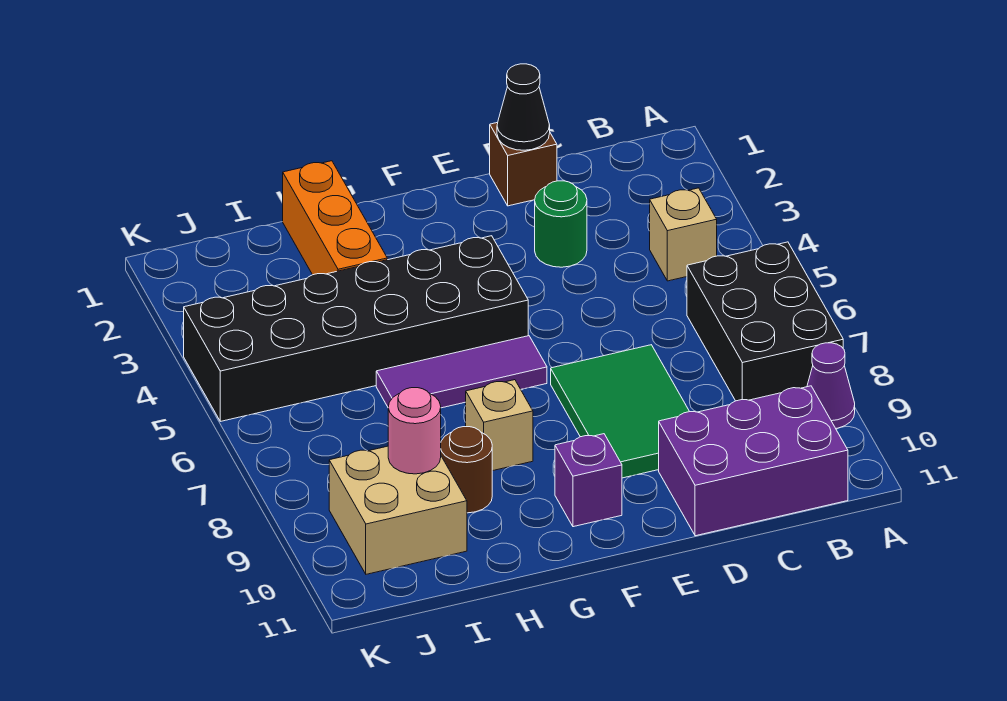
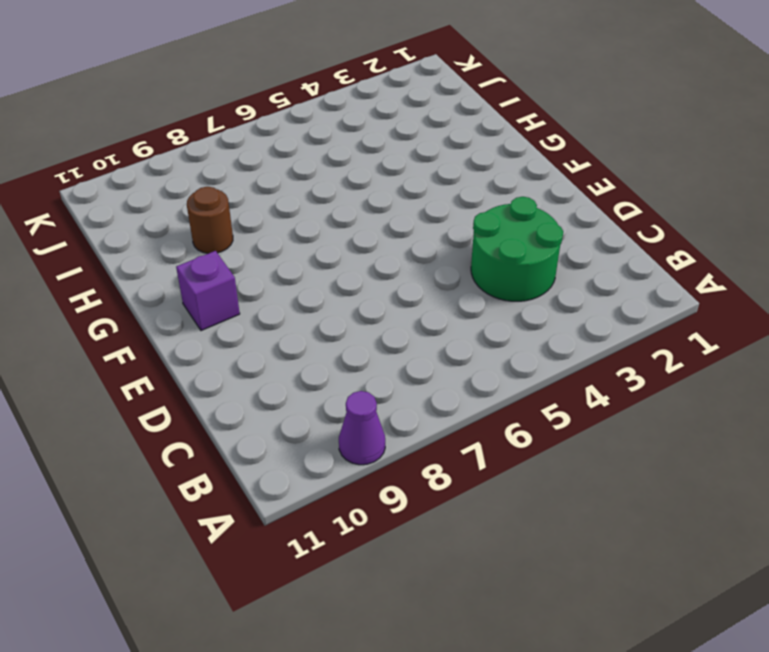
green round brick C3:D4 level 1 -> green round brick D3 level 1
none -> black brick A6:B8 level 1
none -> tan brick B4 level 1
none -> purple brick B10:D11 level 1

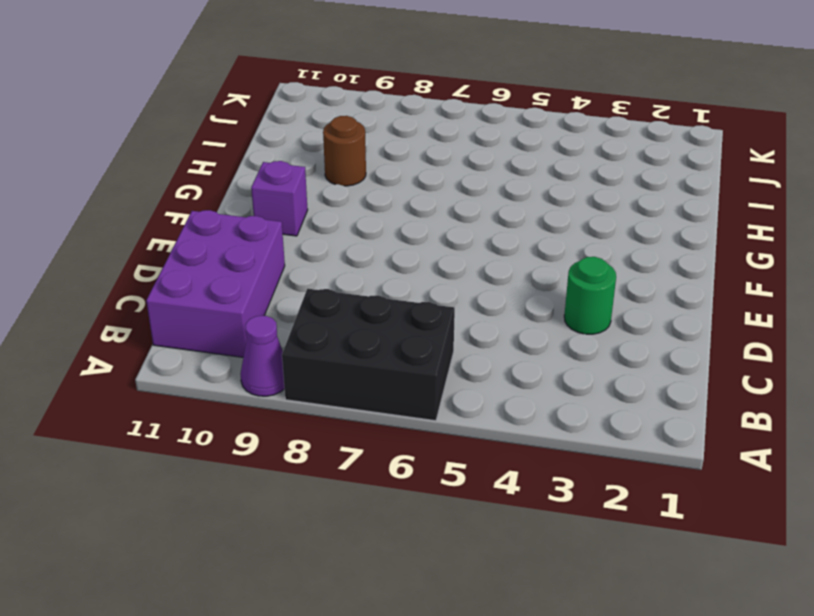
none -> tan brick B4 level 1
none -> brown brick D1 level 1
none -> green tile D7:E9 level 1

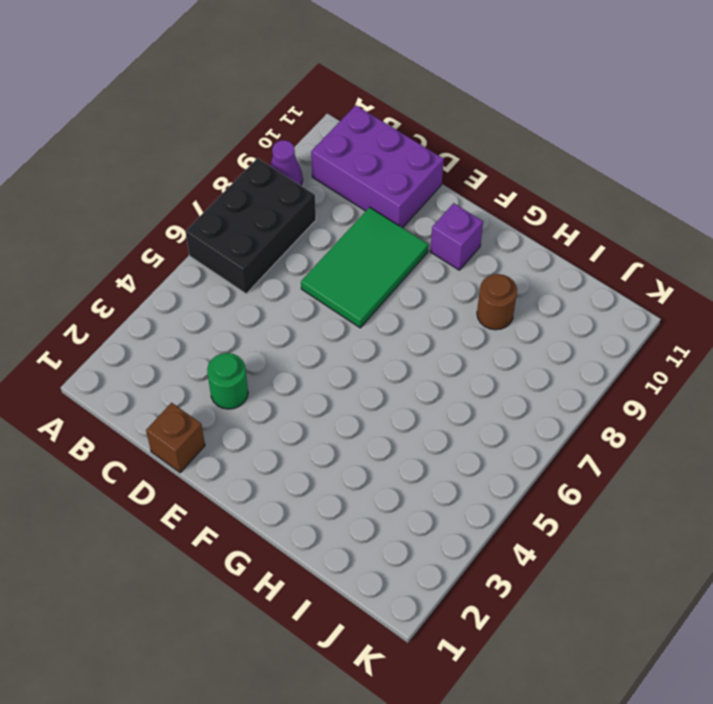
none -> tan brick B4 level 1
none -> black brick F4:K5 level 1
none -> purple tile F6:H6 level 1

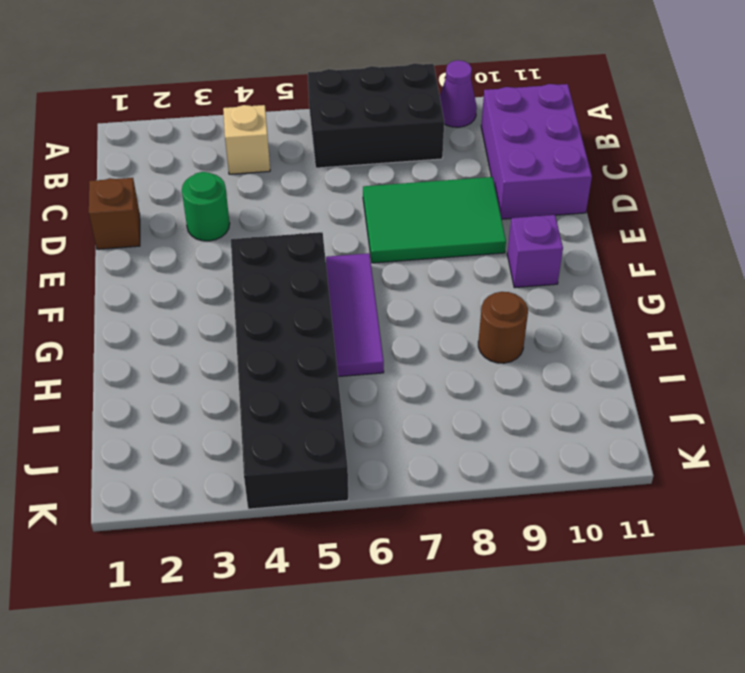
none -> tan brick G8 level 1
none -> orange brick H1:H3 level 1
none -> tan brick I9:J10 level 1

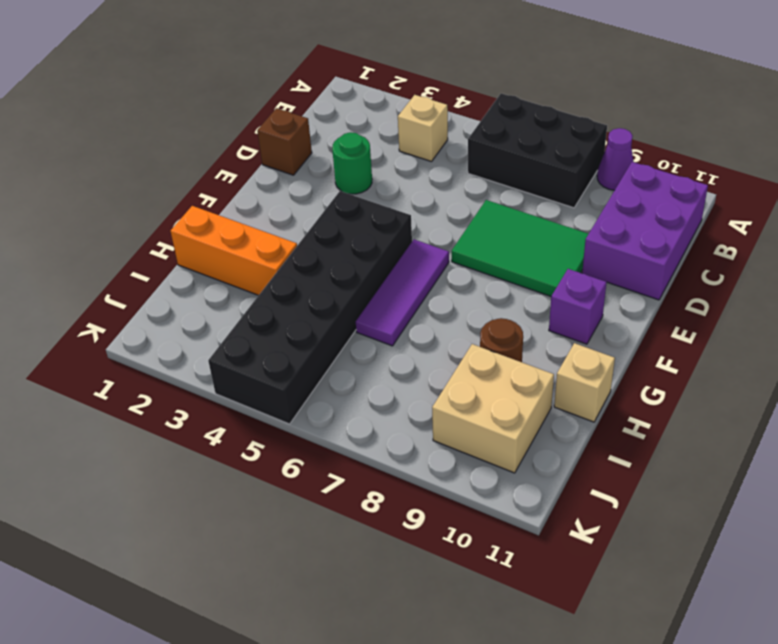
tan brick H11 level 1 -> tan brick G8 level 1
none -> black cone D1 level 2
none -> pink round brick I9 level 2

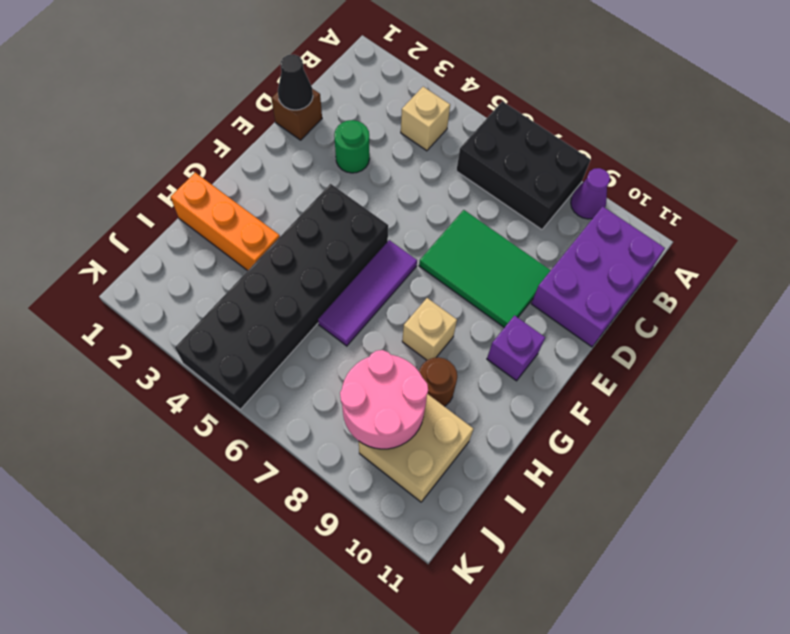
pink round brick I8:J9 level 2 -> pink round brick I9 level 2

